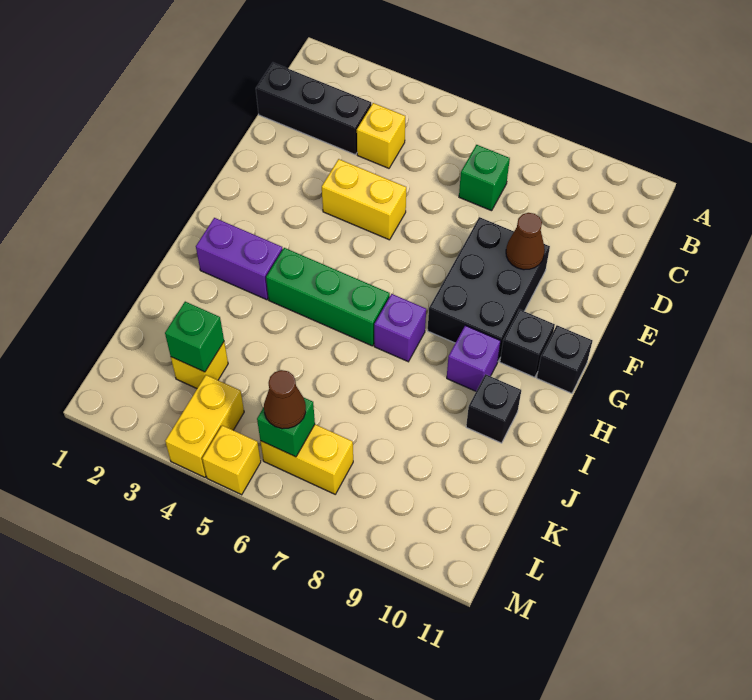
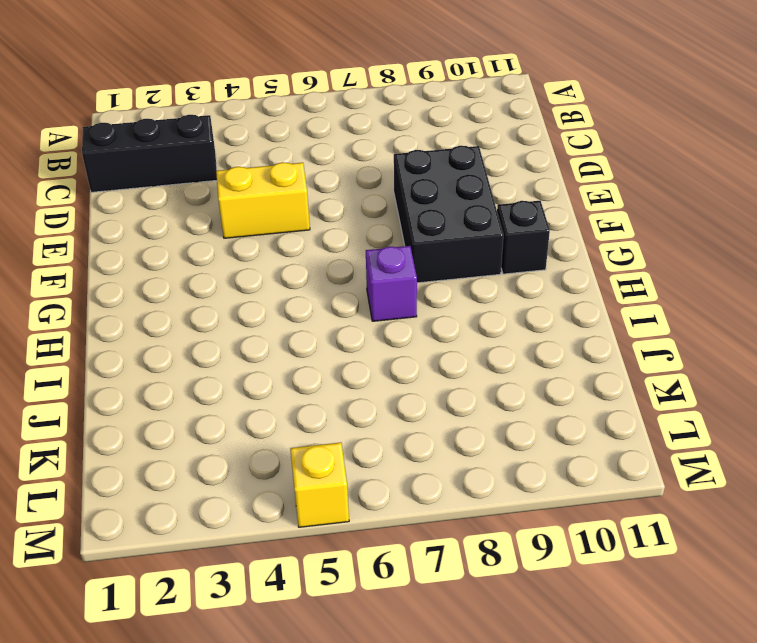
none -> yellow brick C4 level 1
none -> green brick C7 level 1
none -> black brick G11 level 1

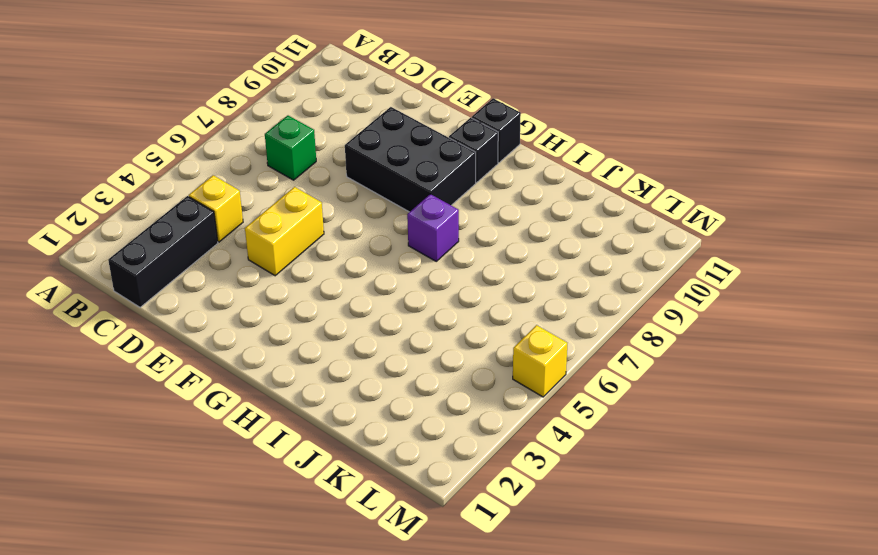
none -> purple brick H2:H3 level 1
none -> green brick H4:H6 level 1
none -> purple brick H9 level 1

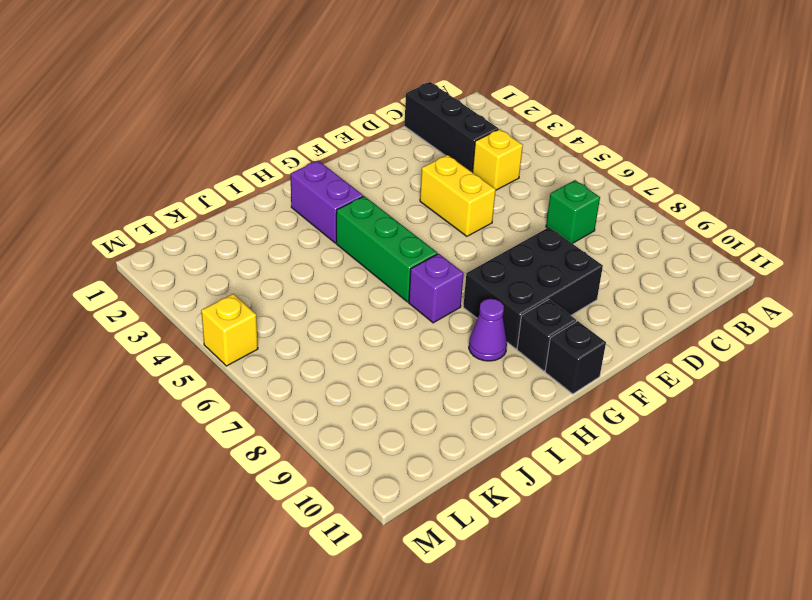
purple cone H9 level 1 -> purple brick H9 level 1
none -> black brick I10 level 1
none -> yellow brick K3 level 1
none -> yellow brick L4:M4 level 1

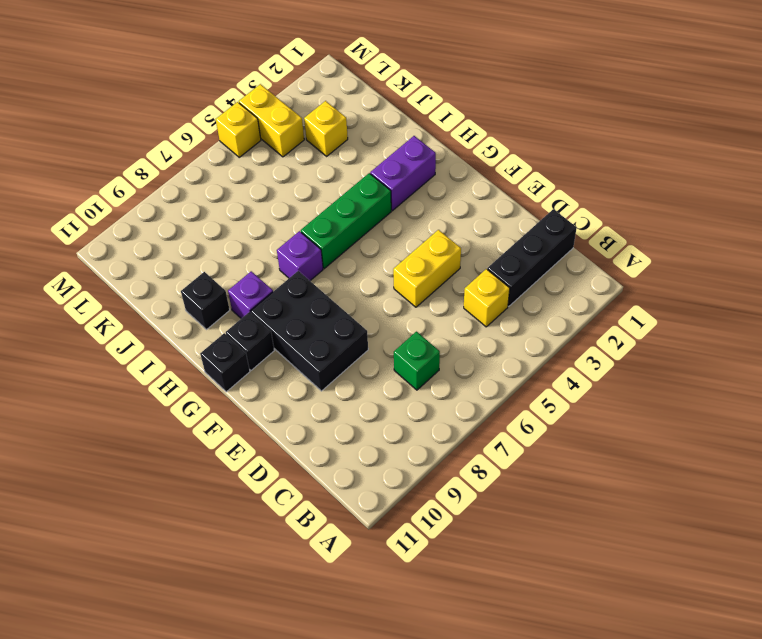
none -> yellow brick L6:L7 level 1
none -> brown cone E9 level 2
none -> green brick K3 level 2

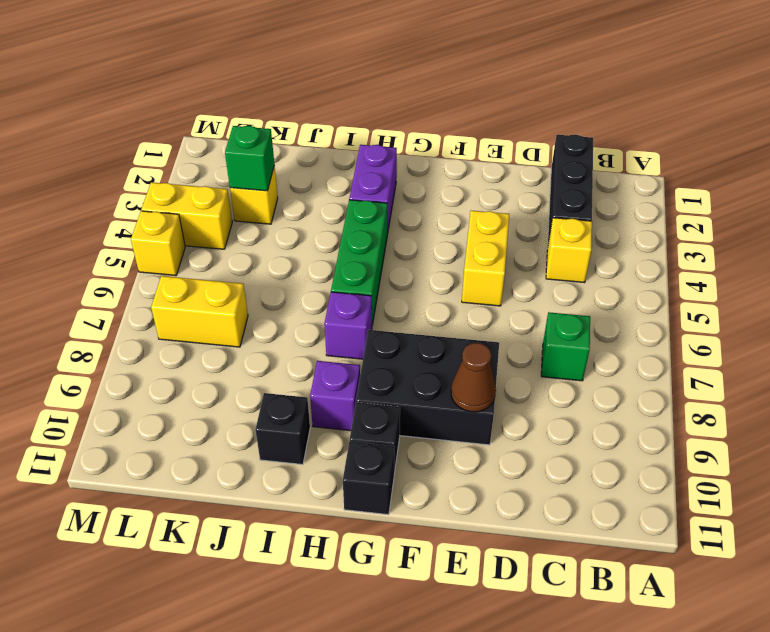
yellow brick K7:L7 level 1 -> yellow brick L6:L7 level 1
none -> green brick L6 level 2
none -> brown cone L6 level 3

